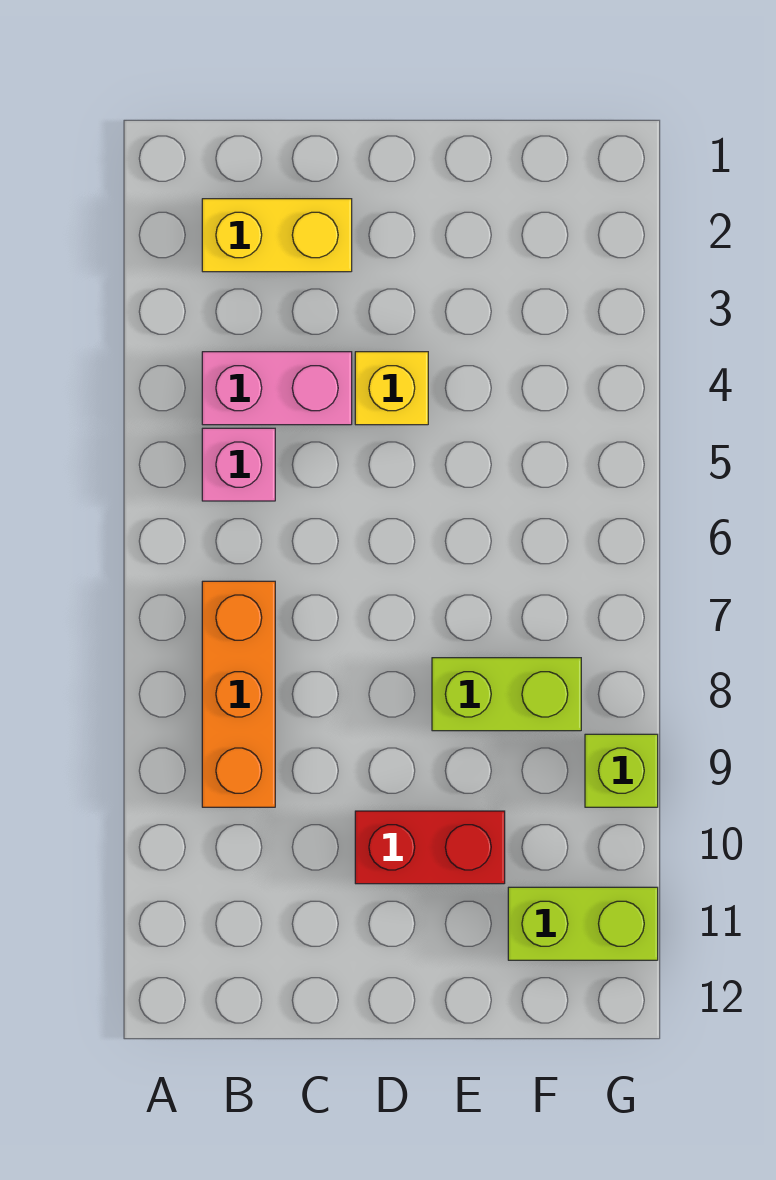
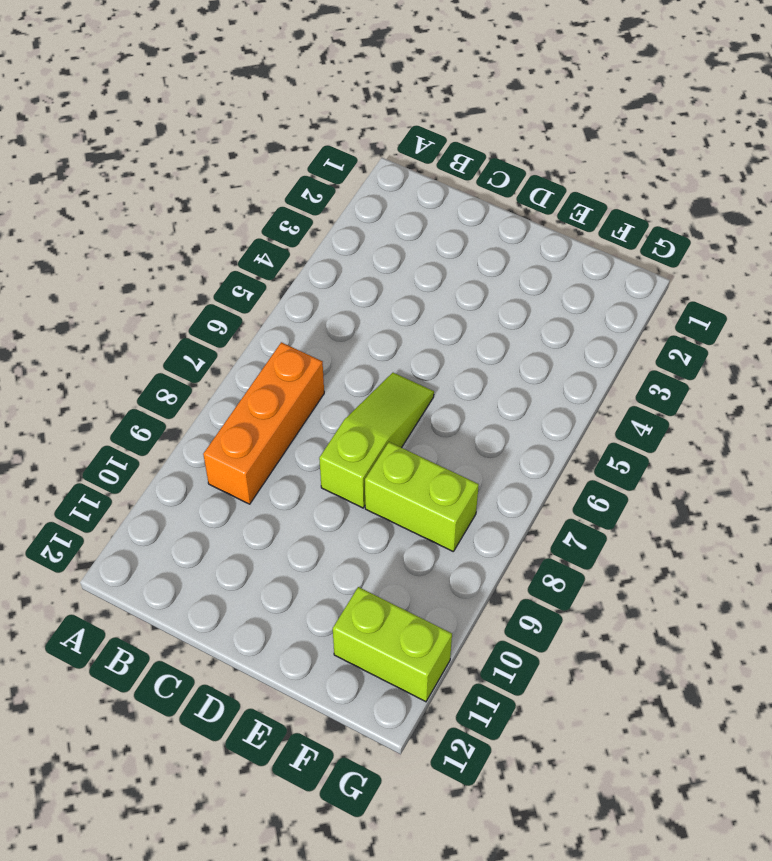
lime slope D6:D8 level 1 top 8 -> none
none -> yellow brick B2:C2 level 1
none -> pink brick B4:C4 level 1

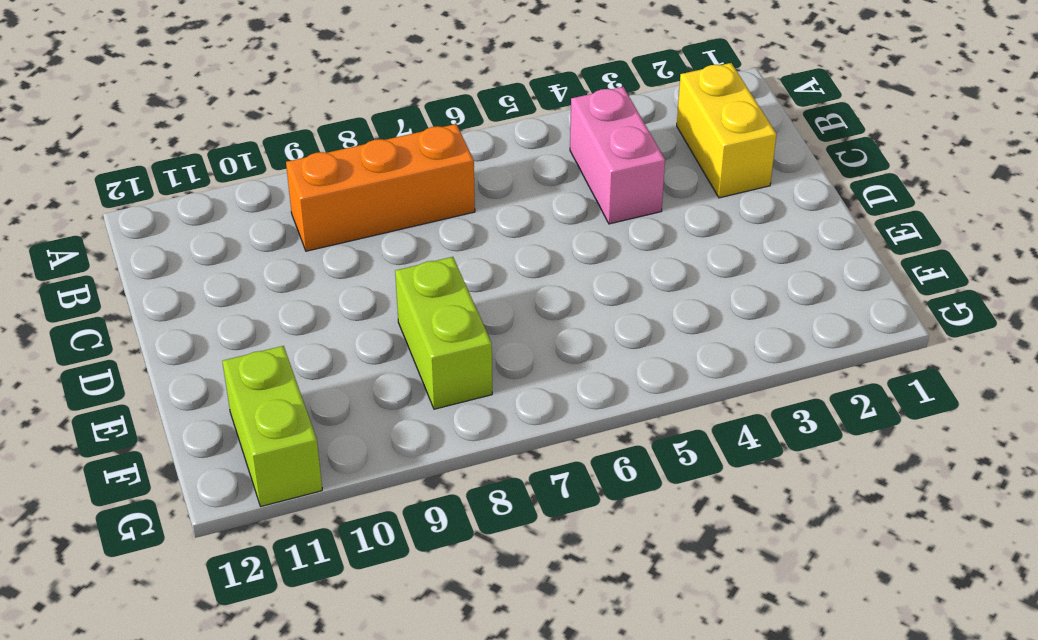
none -> pink brick B5 level 1
none -> yellow brick D4 level 1

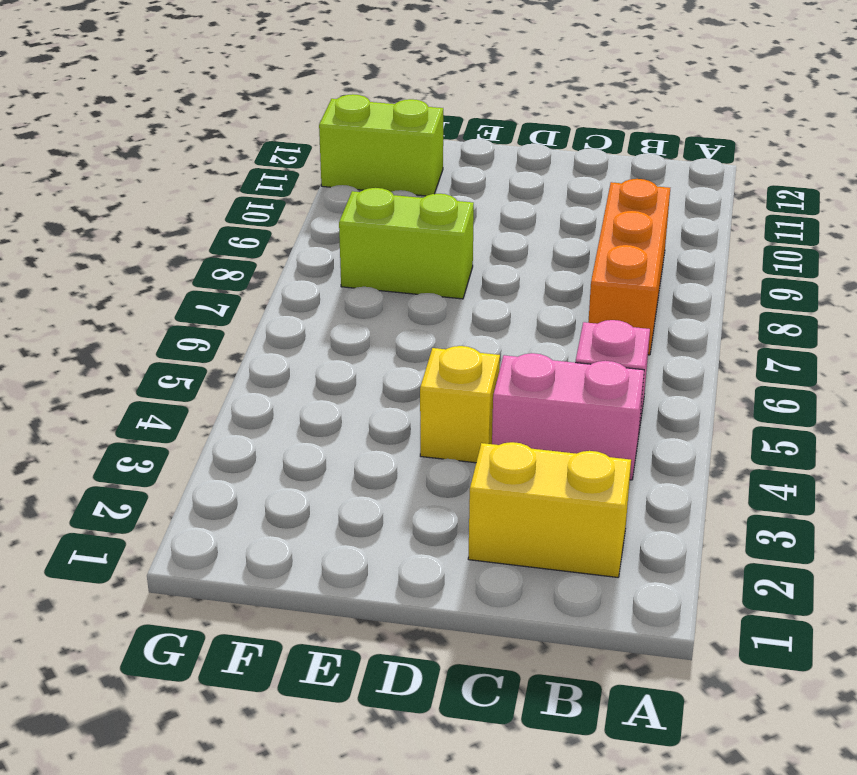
none -> red brick D10:E10 level 1
none -> lime brick G9 level 1

